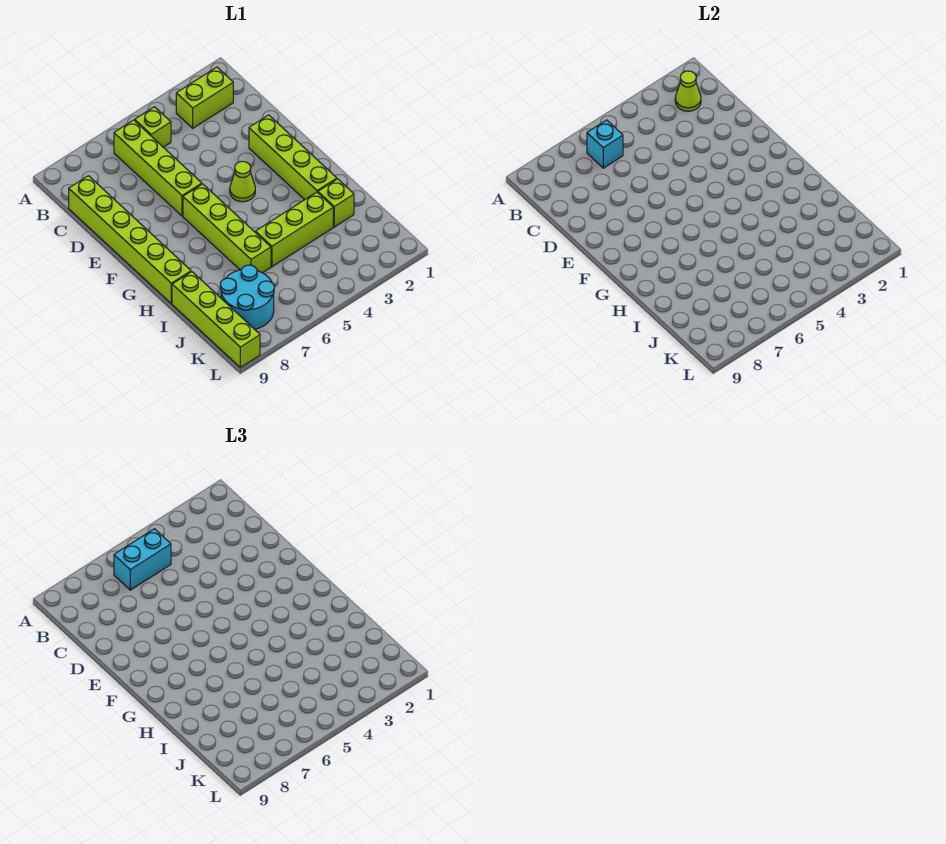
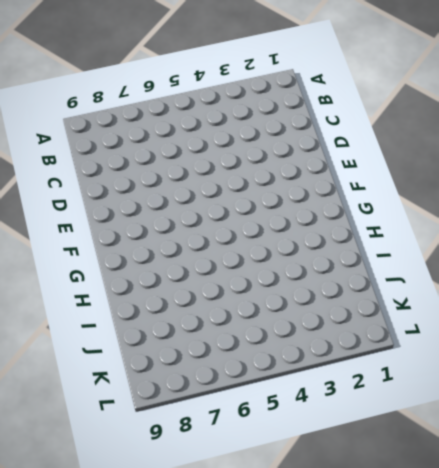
none -> lime brick B2:B3 level 1
none -> lime brick B5 level 1
none -> lime brick B6:E6 level 1

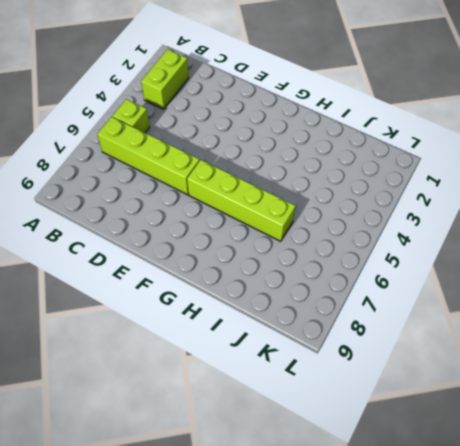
none -> lime brick C9:H9 level 1
none -> lime brick E2:H2 level 1
none -> lime cone F4 level 1

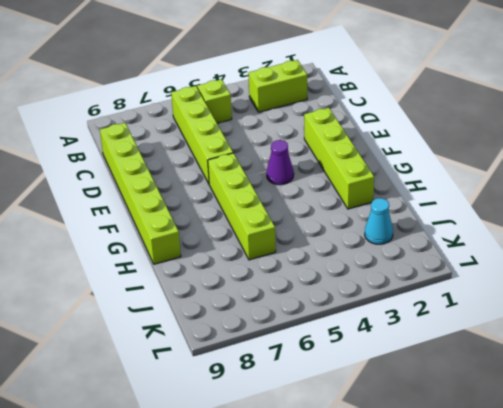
purple cone F4 level 1 -> lime cone F4 level 1
cyan cone J2 level 1 -> none
none -> lime brick I2 level 1
none -> lime brick I3:I5 level 1
none -> lime brick I9:L9 level 1

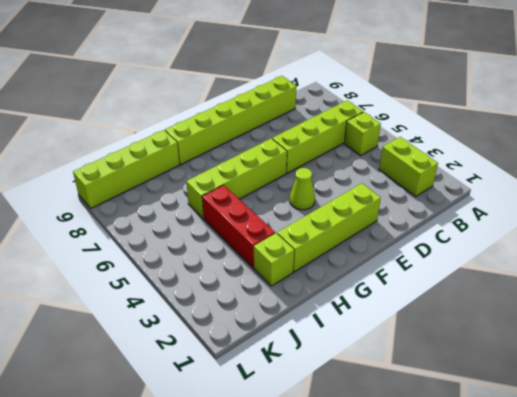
red brick I3:I5 level 1 -> lime brick I3:I5 level 1
none -> cyan round brick J7:K8 level 1
none -> lime cone B2 level 2
none -> cyan brick B6 level 2

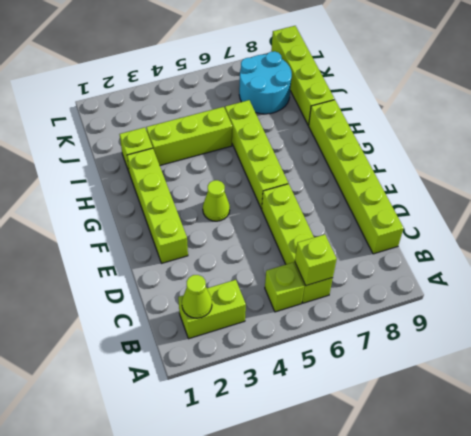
lime brick B6 level 2 -> cyan brick B6 level 2
none -> cyan brick B5:B6 level 3

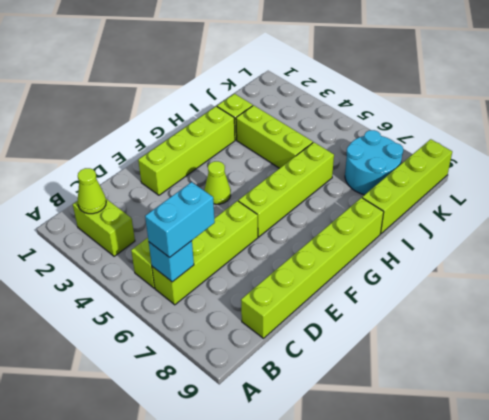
cyan brick B6:C6 level 3 -> cyan brick B5:B6 level 3

